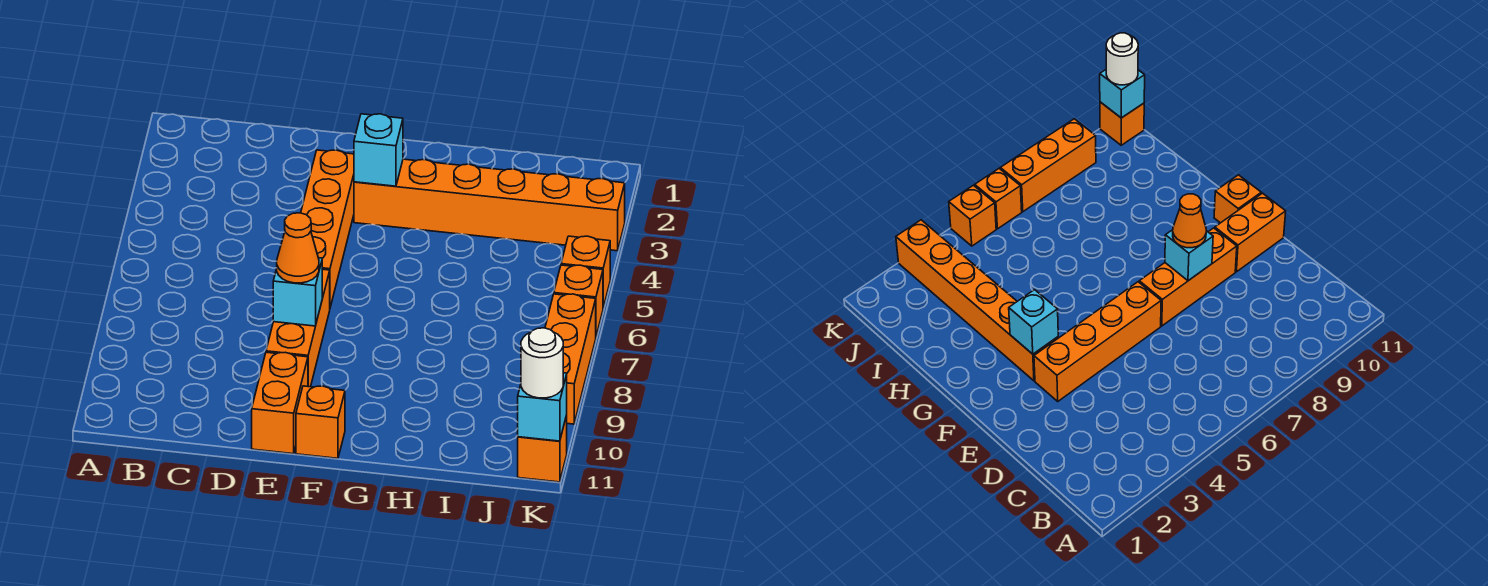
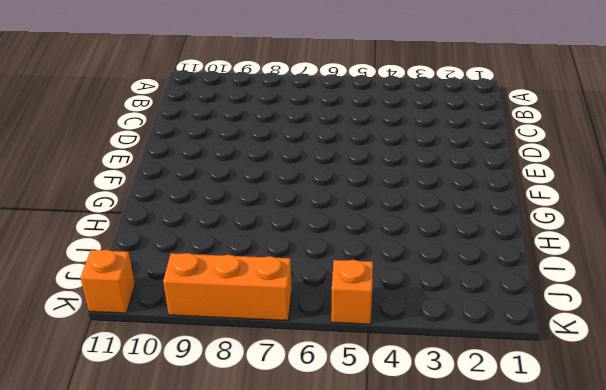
none -> orange brick E3:E6 level 1
none -> orange brick E7:E9 level 1
none -> orange brick E10:E11 level 1

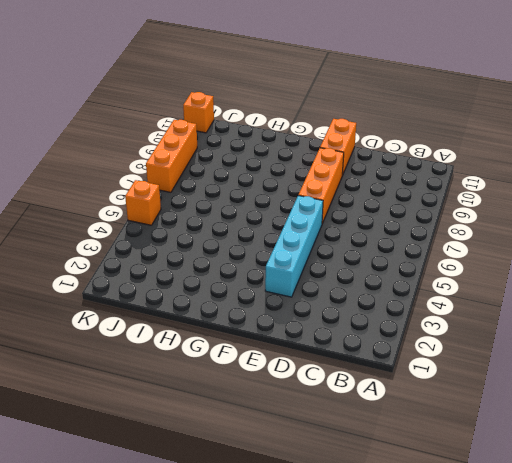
cyan brick E3:E6 level 1 -> orange brick E3:E6 level 1
none -> orange brick F3:K3 level 1
none -> orange brick F11 level 1
none -> orange brick K6 level 1

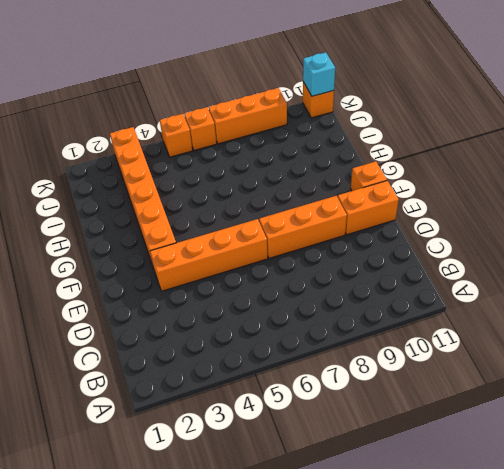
none -> cyan brick E8 level 2
none -> cyan brick F3 level 2
none -> orange cone E8 level 3

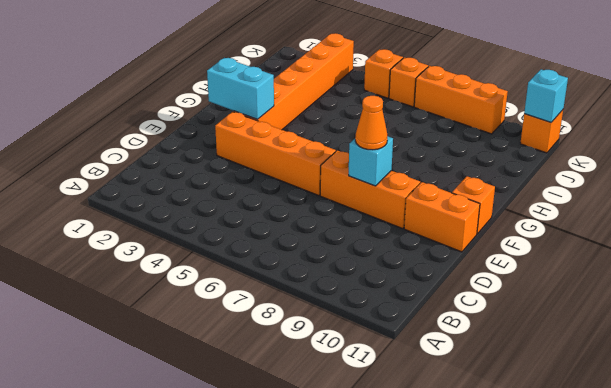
cyan brick F2:F3 level 2 -> cyan brick F3 level 2
none -> white round brick K11 level 3

